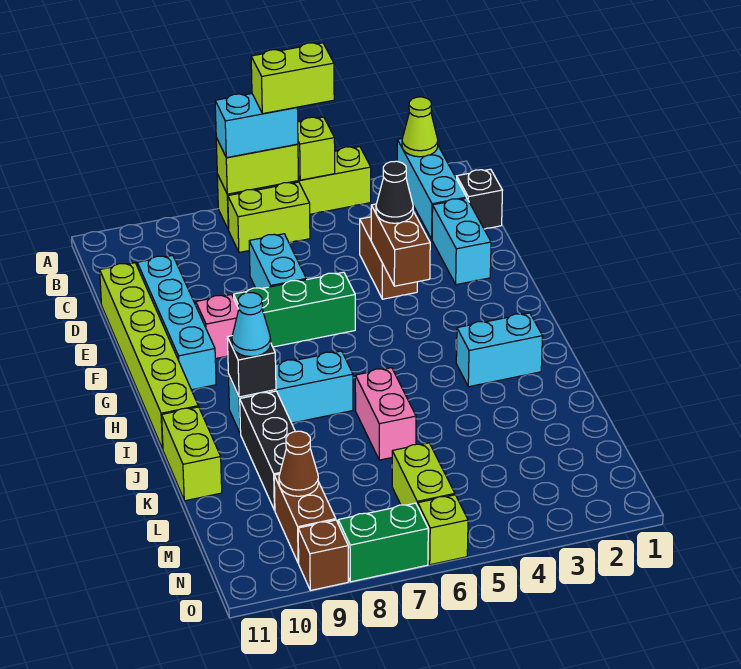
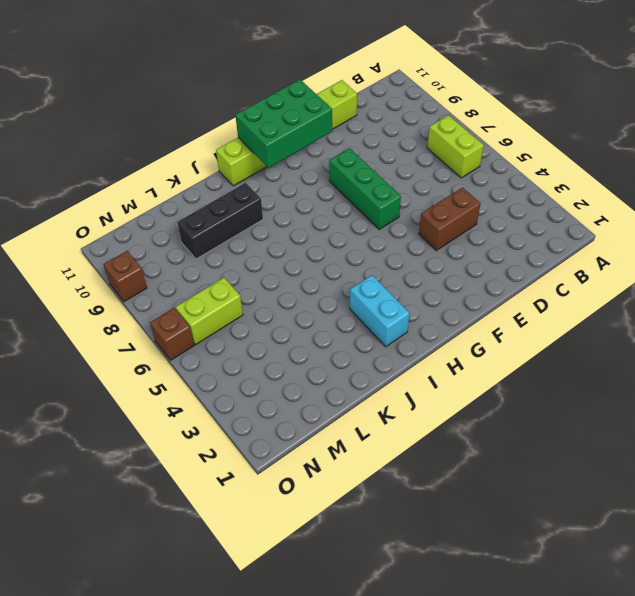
green brick F10:H11 level 2 -> none
brown brick O6 level 1 -> lime brick O6 level 1
none -> cyan brick A2:C2 level 1
none -> lime brick A4:A7 level 1
none -> black brick C1 level 1
none -> cyan brick D2:E2 level 1

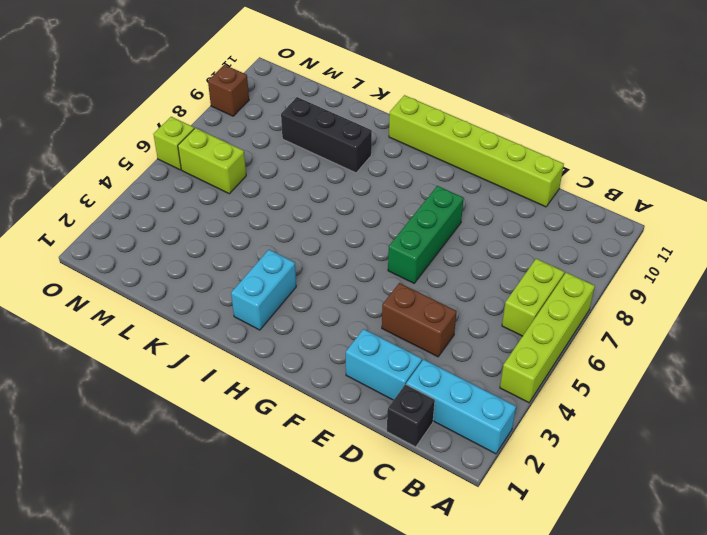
none -> cyan brick D7:E7 level 1
none -> cyan brick D10:G10 level 1
none -> pink brick F9 level 1
none -> cyan brick I7:I9 level 1

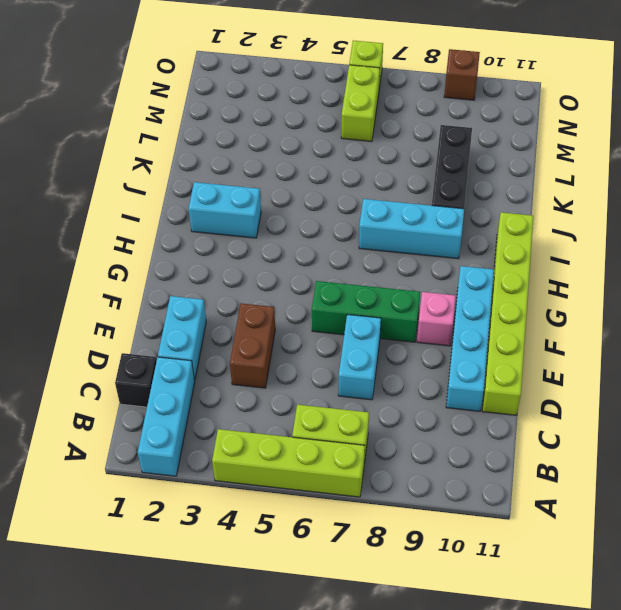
none -> pink brick J6:K6 level 1
none -> lime brick J11:K11 level 1
none -> brown brick M9:N9 level 1
none -> green brick O7:O8 level 1

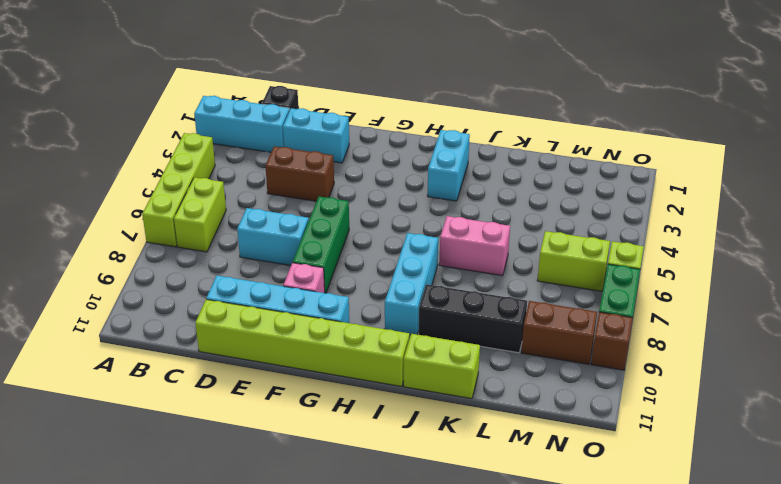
none -> lime cone A2 level 2
none -> lime brick A5 level 2
none -> lime brick A6:A7 level 2
none -> brown brick E4:F4 level 2

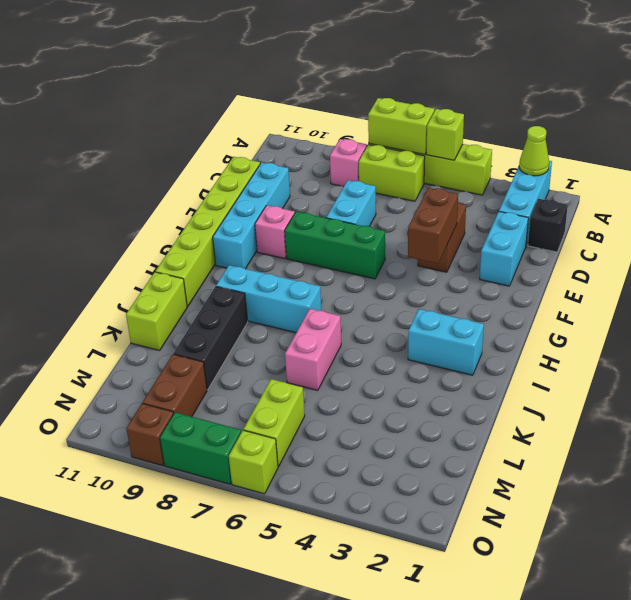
pink brick B8 level 1 -> none
none -> black brick I9 level 2
none -> brown cone M9 level 2
none -> cyan brick A6:A7 level 3
none -> black cone E4 level 3

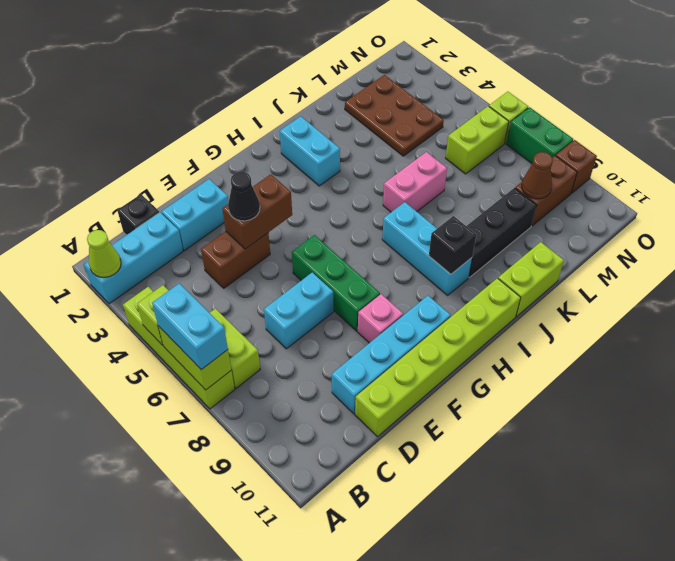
brown plate L2:M4 level 1 -> none
none -> cyan cone I9 level 3
none -> lime brick A5:A6 level 4

